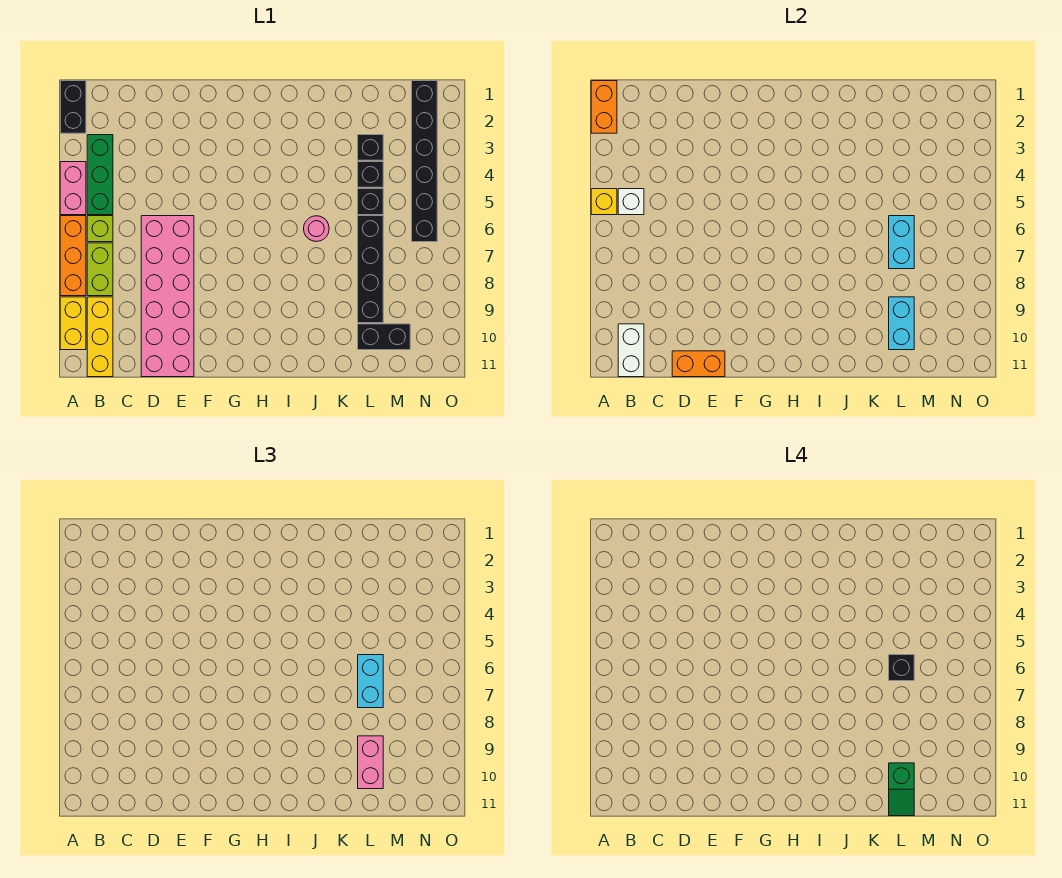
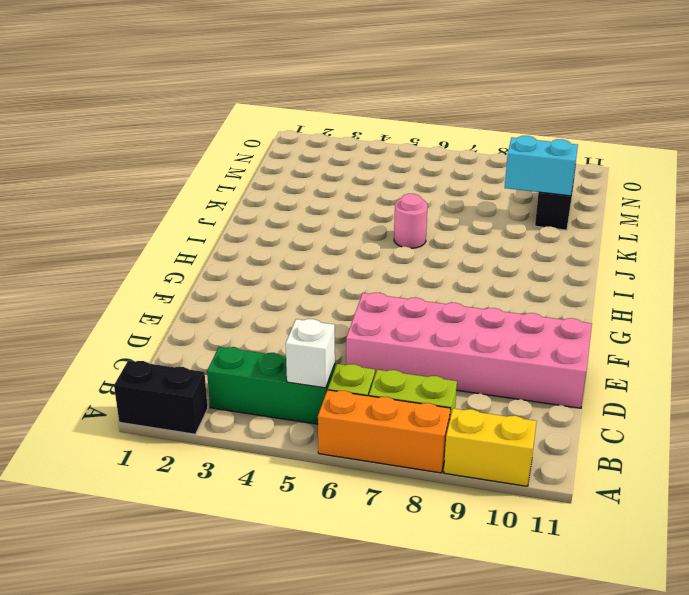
none -> pink brick A4:A5 level 1
none -> yellow brick B9:B11 level 1
none -> black brick L3 level 1

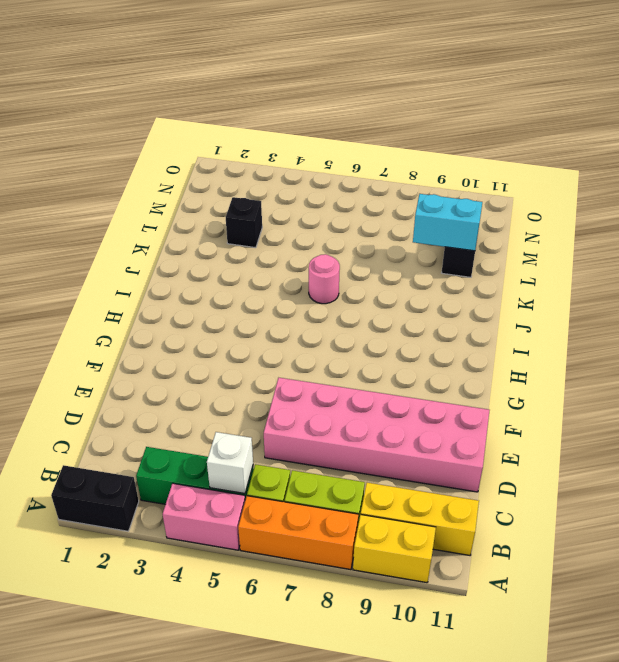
none -> black brick L4 level 1
none -> black brick L5 level 1
none -> black brick L6:L9 level 1

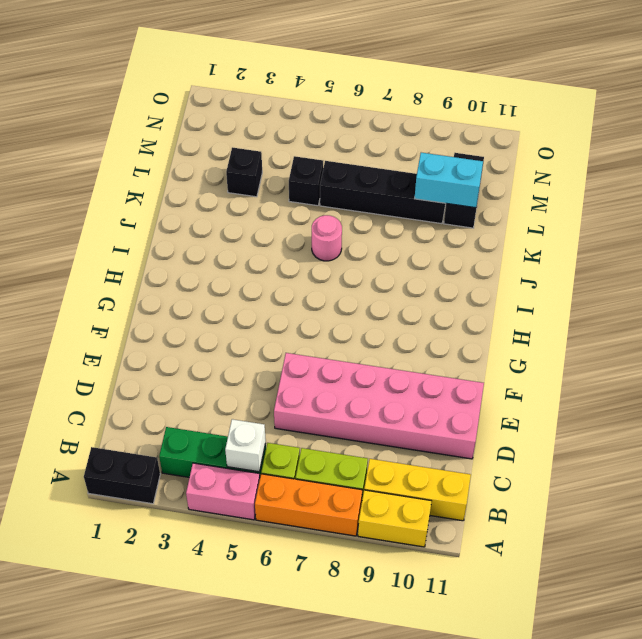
none -> black brick L4 level 1
none -> black brick N1:N6 level 1
none -> orange brick A1:A2 level 2

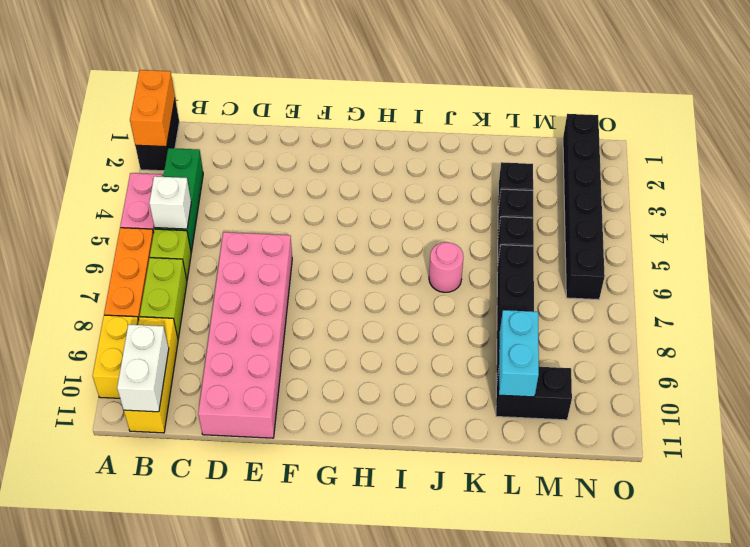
none -> yellow brick A5 level 2
none -> orange brick D11:E11 level 2
none -> cyan brick L6:L7 level 2

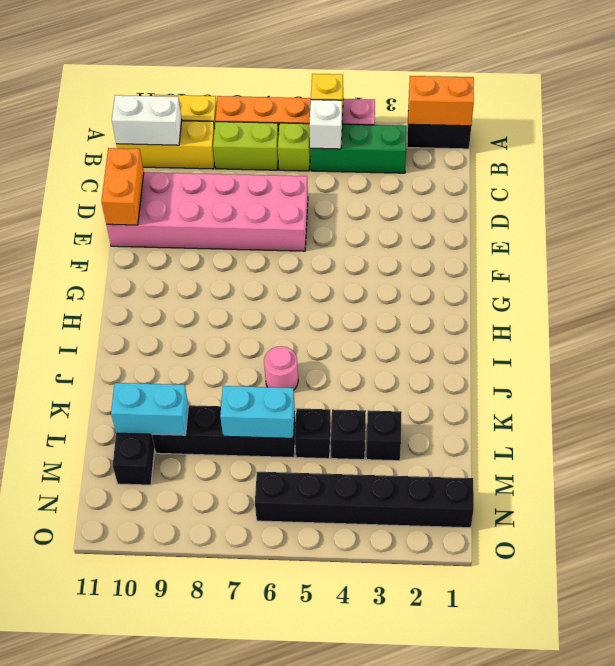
none -> cyan brick L6:L7 level 3
none -> pink brick L9:L10 level 3
none -> black brick L6 level 4

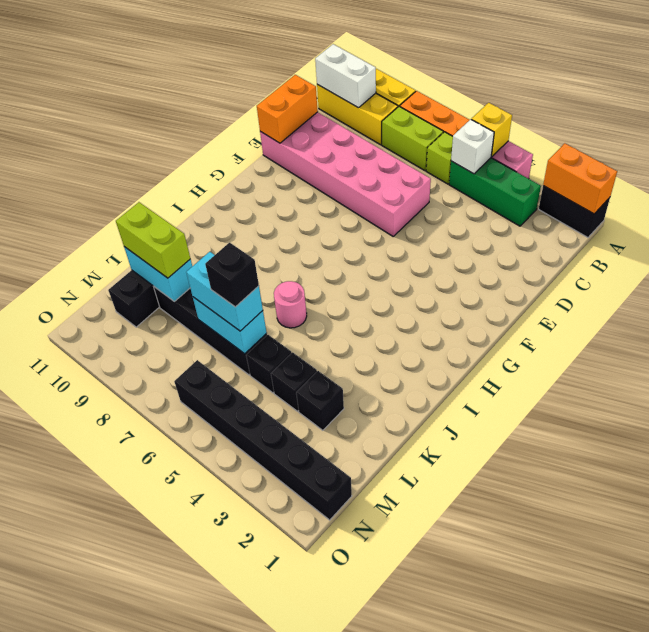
lime brick L9:L10 level 3 -> pink brick L9:L10 level 3
none -> green slope L10:L11 level 4 top 10

